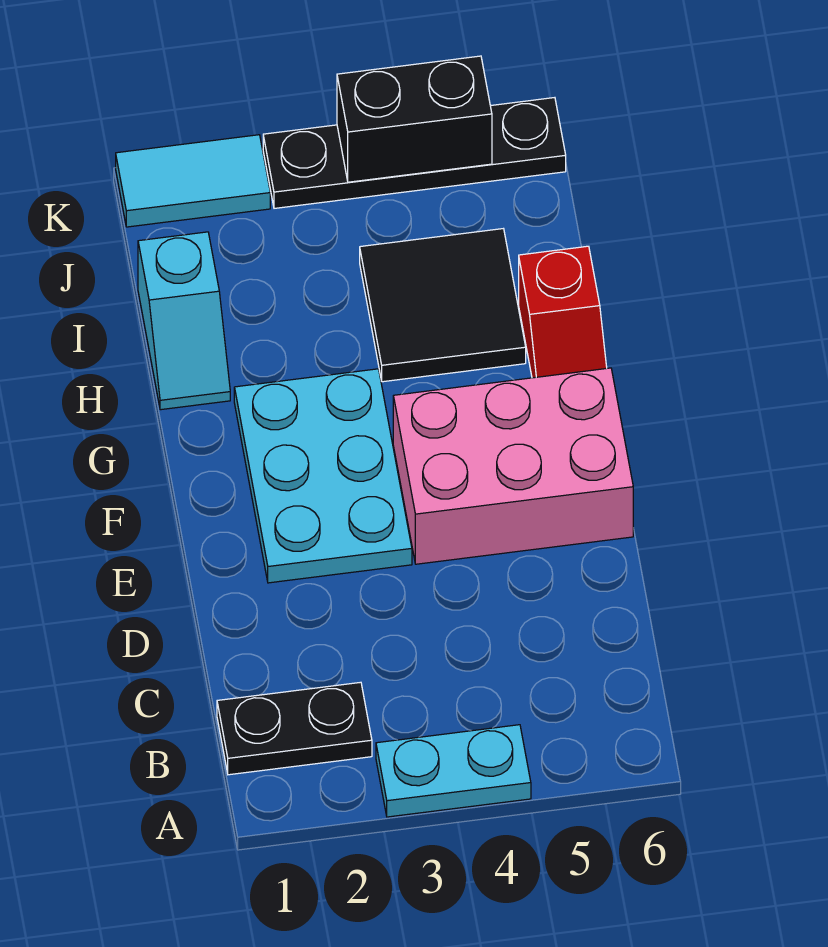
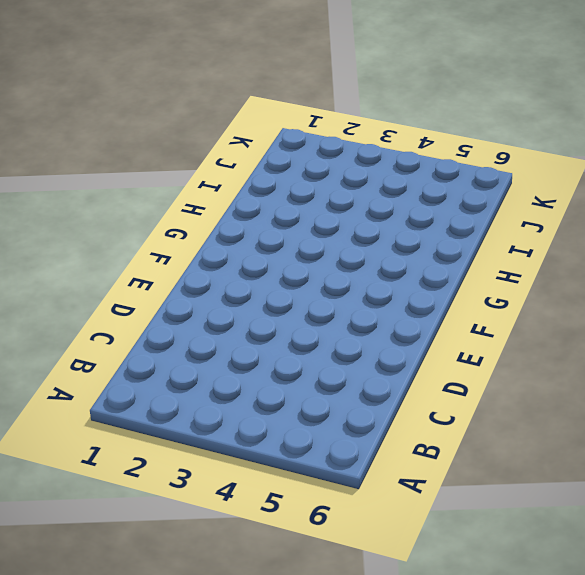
none -> cyan plate A3:A4 level 1
none -> black plate B1:B2 level 1

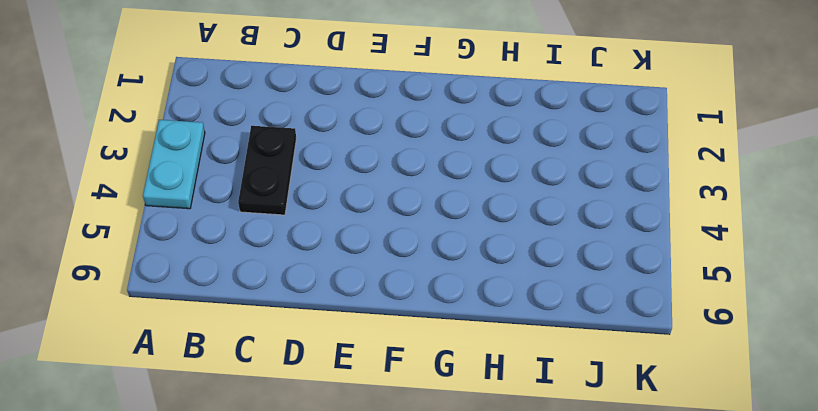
black plate C3:C4 level 1 -> black plate B1:B2 level 1
none -> cyan plate E2:G3 level 1
none -> pink brick E4:F6 level 1

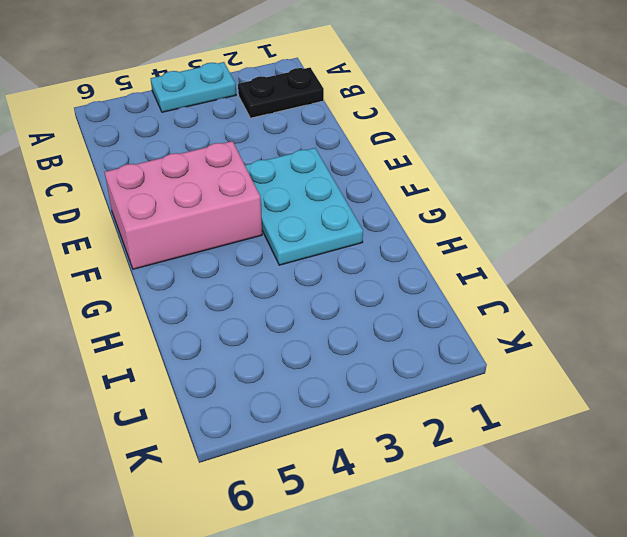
none -> red slope G6:H6 level 1 top H
none -> cyan slope H1:I1 level 1 top I

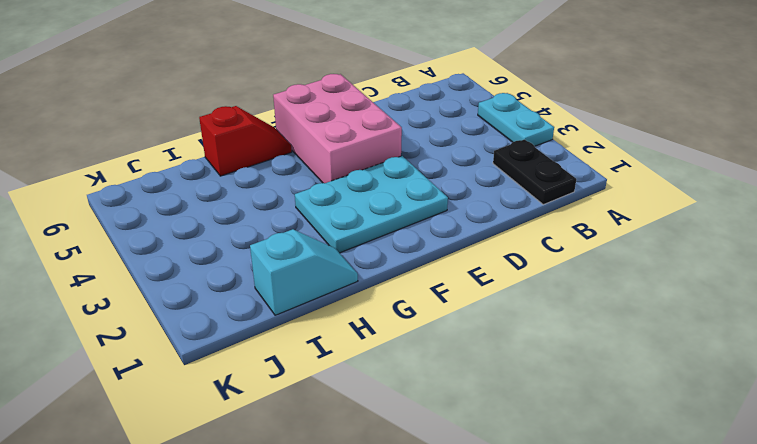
none -> black tile H4:I5 level 1
none -> cyan tile K1:K2 level 1

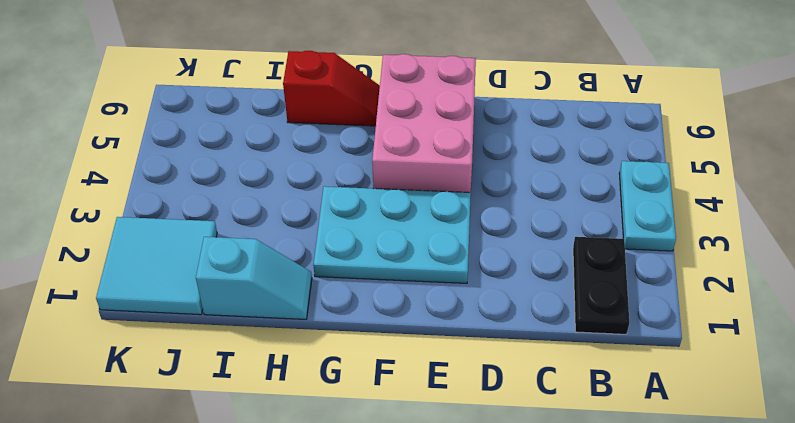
cyan tile J1:K2 level 1 -> cyan tile K1:K2 level 1
none -> black tile H4:I5 level 1
none -> black plate K3:K6 level 1

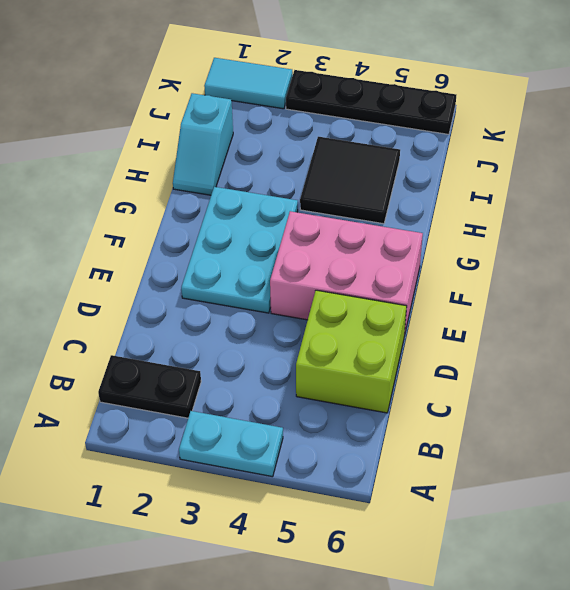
lime brick C5:D6 level 1 -> none
none -> red slope G6:H6 level 1 top H
none -> black brick K4:K5 level 2

